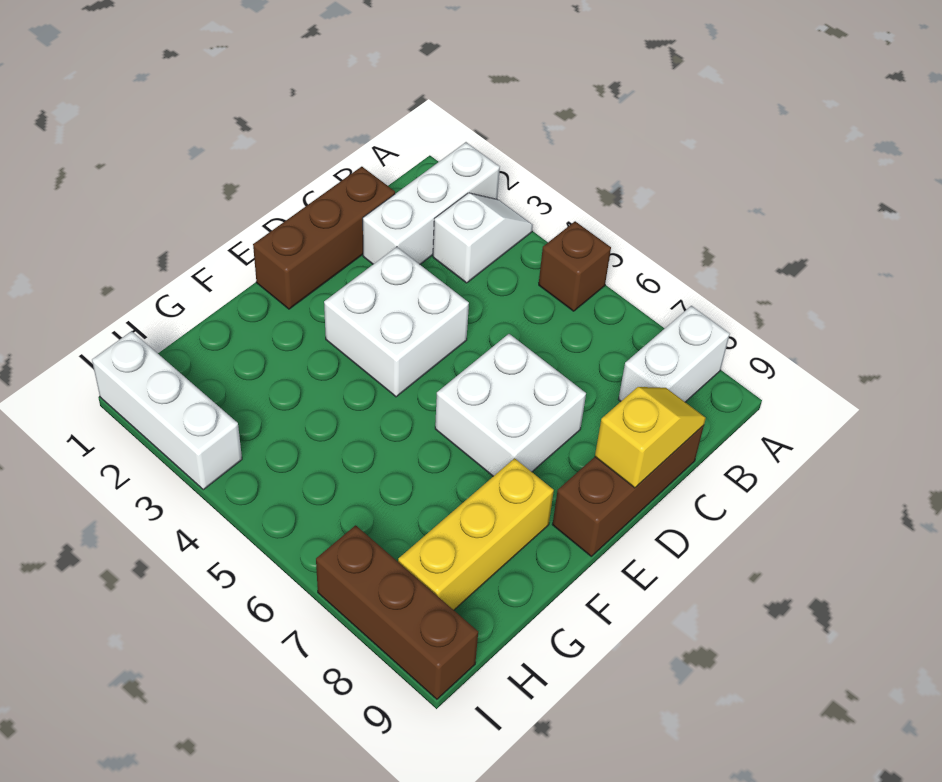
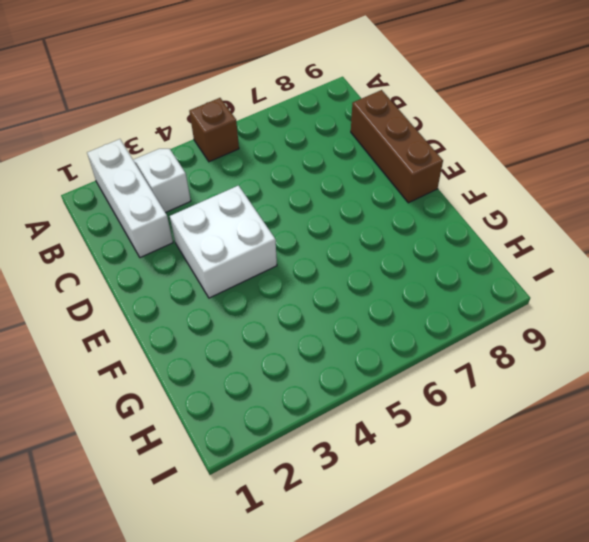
none -> white brick A8:B8 level 1
none -> brown brick C1:E1 level 1
none -> white brick D6:E7 level 1

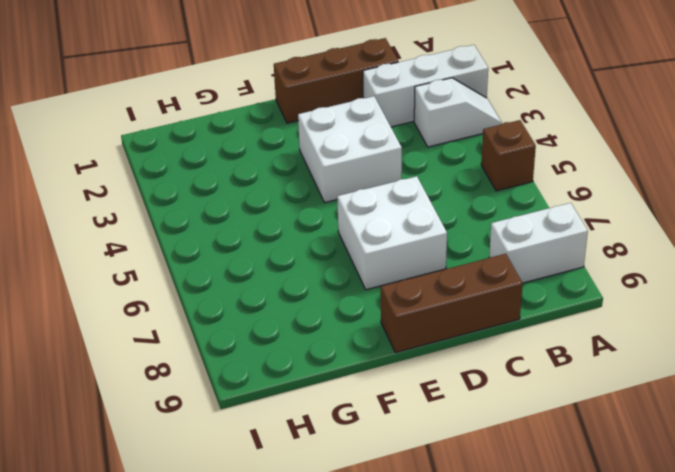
none -> yellow brick F8:H8 level 1
none -> white brick I1:I3 level 1
none -> brown brick I7:I9 level 1

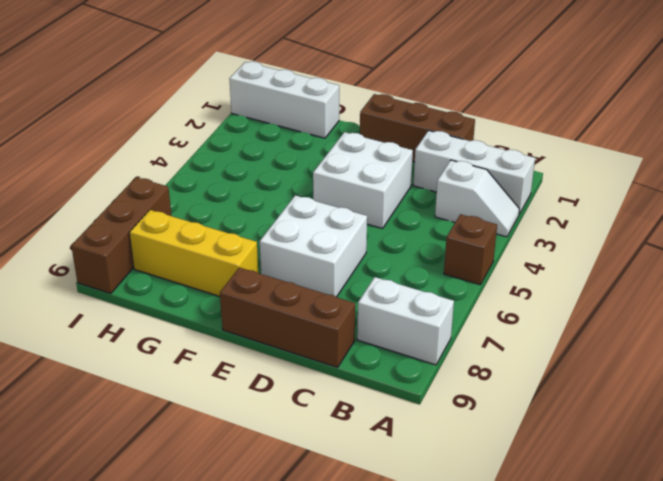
white brick G1:I1 level 1 -> white brick I1:I3 level 1
none -> yellow slope C9:D9 level 2 top D

